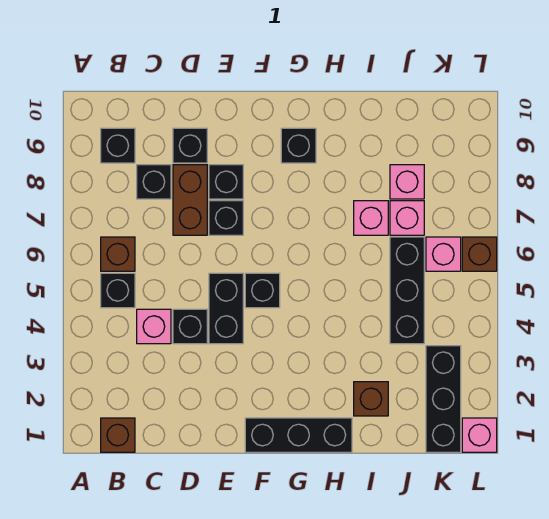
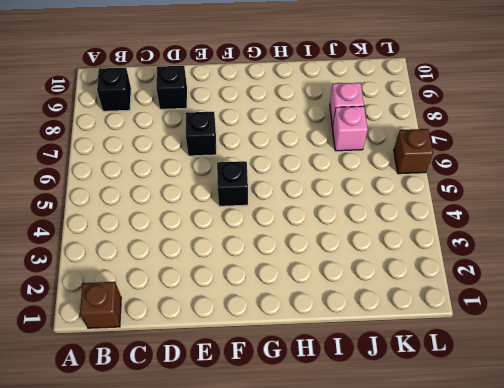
none -> black brick B5 level 1
none -> brown brick B6 level 1
none -> pink brick C4 level 1

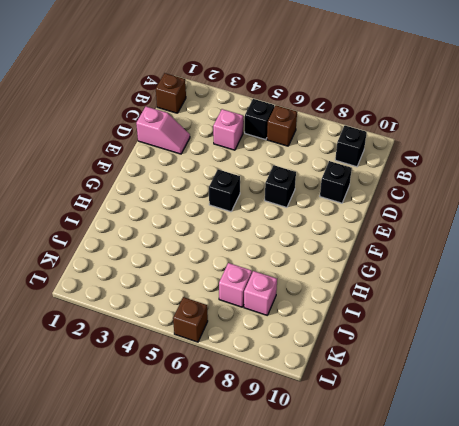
pink slope D1:D2 level 1 top 1 -> none
none -> black brick C8 level 1
none -> black brick D4 level 1
none -> brown brick D7:D8 level 1

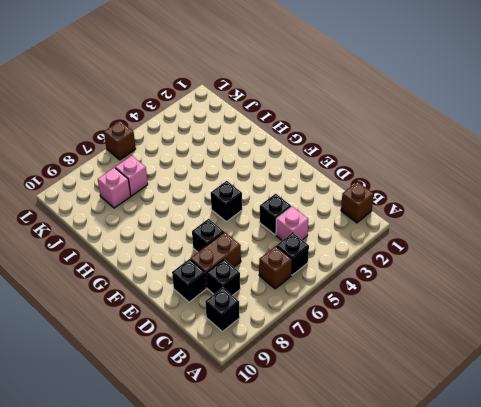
none -> black brick E4:E5 level 1
none -> black brick E8 level 1
none -> black brick F1:H1 level 1

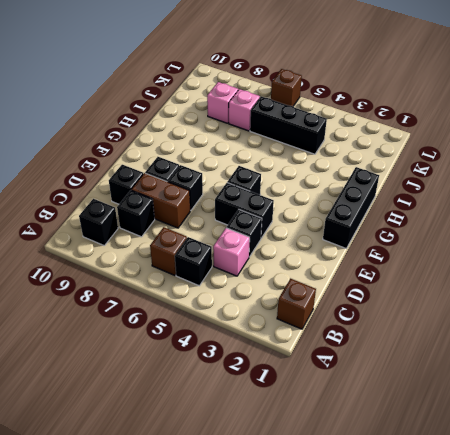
none -> black brick G9 level 1
none -> brown brick I2 level 1
none -> pink brick I7 level 1

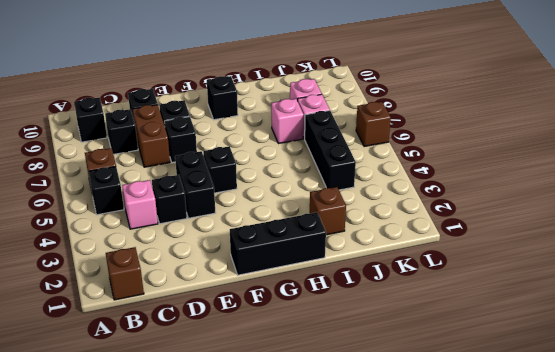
none -> black brick K1:K3 level 1
none -> pink brick K6 level 1
none -> pink brick L1 level 1

